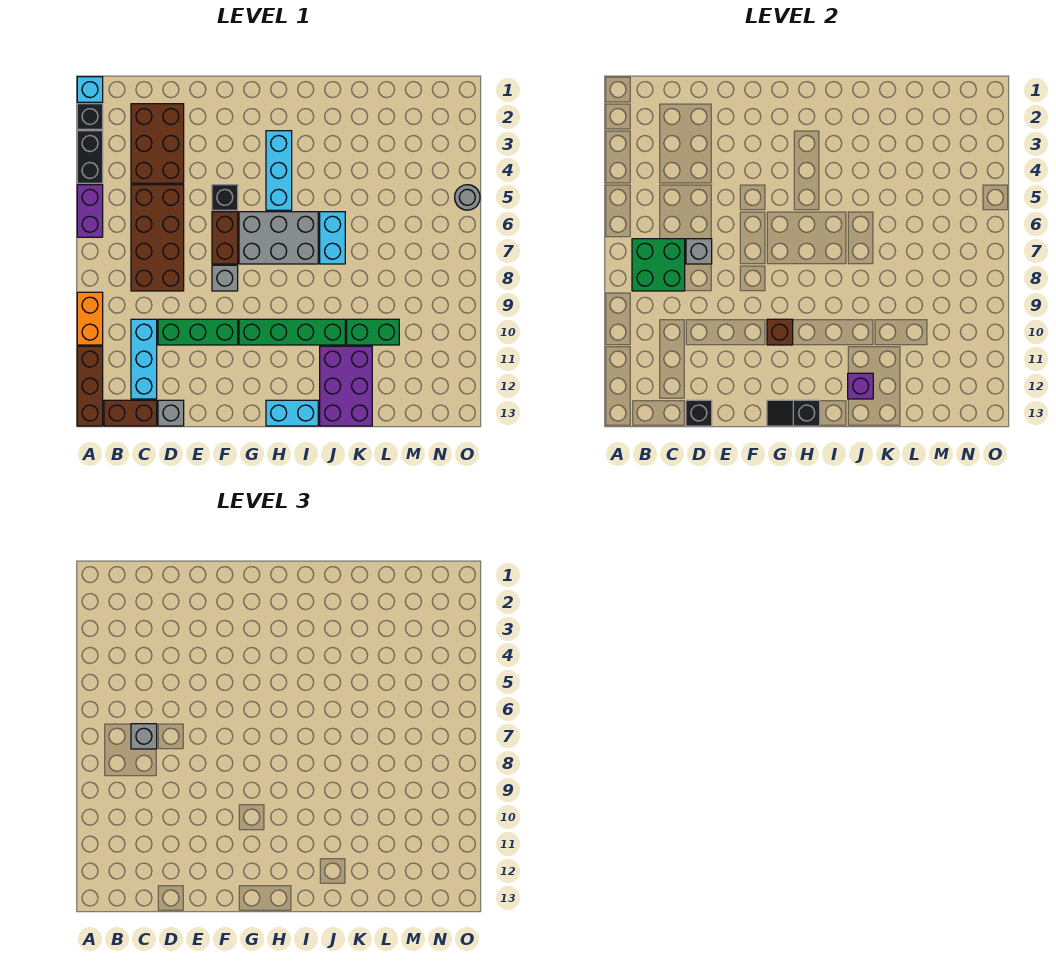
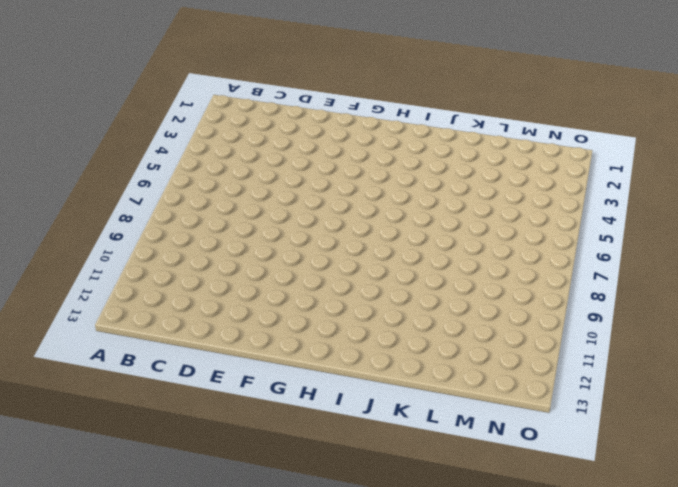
none -> cyan brick A1 level 1
none -> black brick A2 level 1
none -> black brick A3:A4 level 1
none -> purple brick A5:A6 level 1

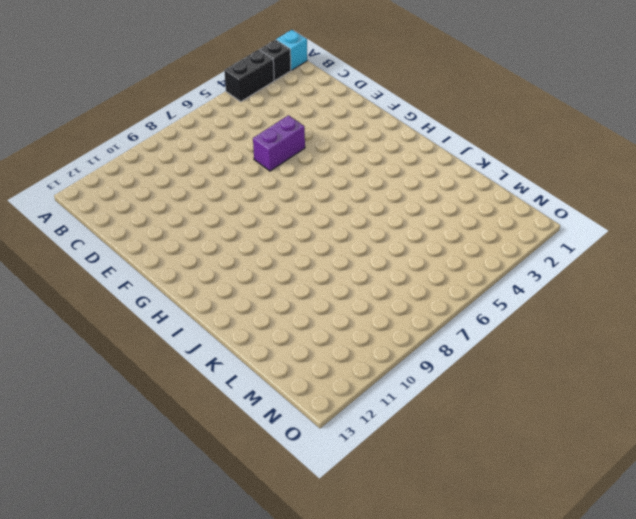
purple brick E5:E6 level 1 -> purple brick A5:A6 level 1
none -> orange brick A9:A10 level 1
none -> brown brick A11:A13 level 1
none -> brown brick B13:C13 level 1
none -> brown brick C2:D4 level 1

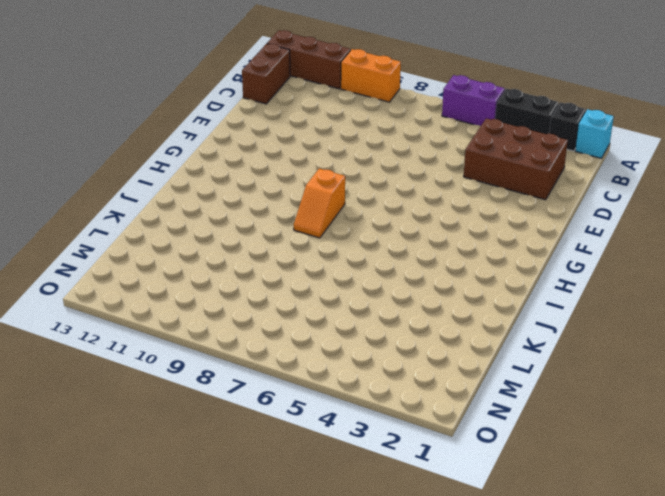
orange slope H8:I8 level 1 top H -> none
none -> brown brick C5:D8 level 1
none -> cyan brick C10:C12 level 1
none -> green brick D10:F10 level 1
none -> grey brick D13 level 1

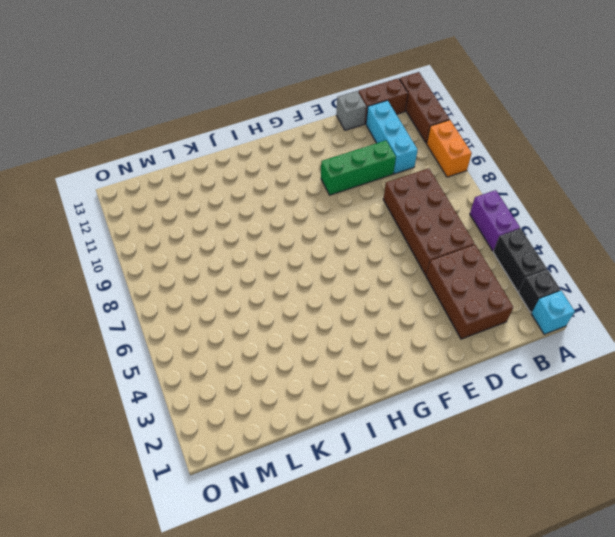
none -> black brick F5 level 1
none -> brown brick F6:F7 level 1
none -> grey brick F8 level 1
none -> grey brick G6:I7 level 1

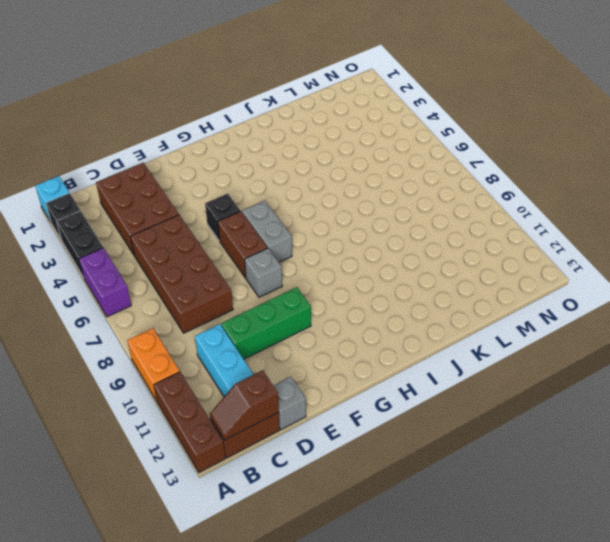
brown slope B13:C13 level 2 top C -> none
grey brick G6:G7 level 1 -> grey brick G6:I7 level 1
none -> green brick G10:J10 level 1
none -> cyan brick H3:H5 level 1
none -> cyan brick H13:I13 level 1
none -> cyan brick J6:J7 level 1

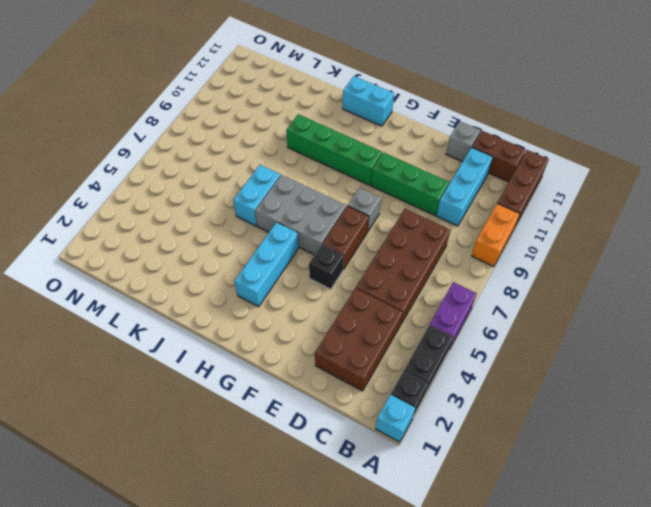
none -> purple brick J11:K13 level 1
none -> green brick K10:L10 level 1
none -> grey round brick O5 level 1
none -> green brick B7:C8 level 2

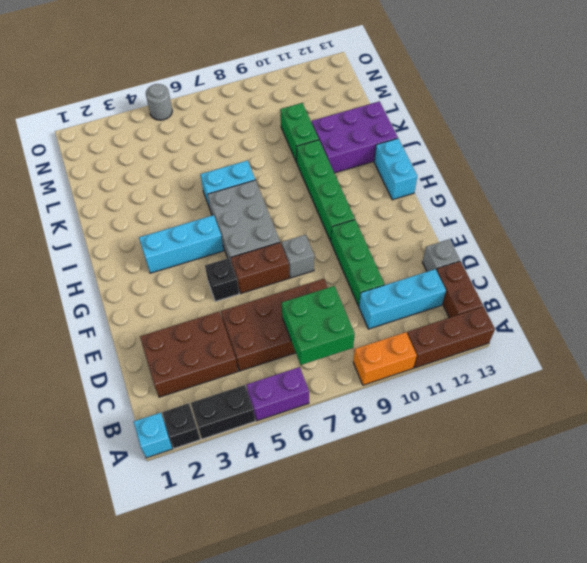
none -> grey brick D7 level 2
none -> black brick D13 level 2
none -> brown brick G10 level 2
none -> black slope G13:H13 level 2 top H

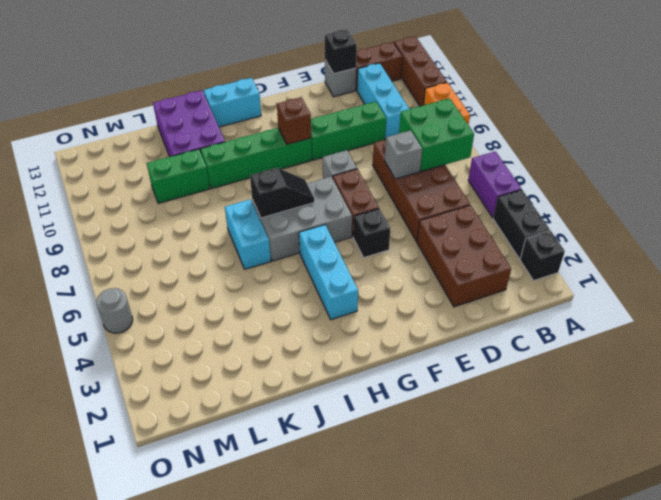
black slope H7:I7 level 2 top I -> black slope G13:H13 level 2 top H
none -> cyan brick A1 level 1
none -> purple brick J12 level 2
none -> grey brick C7 level 3

